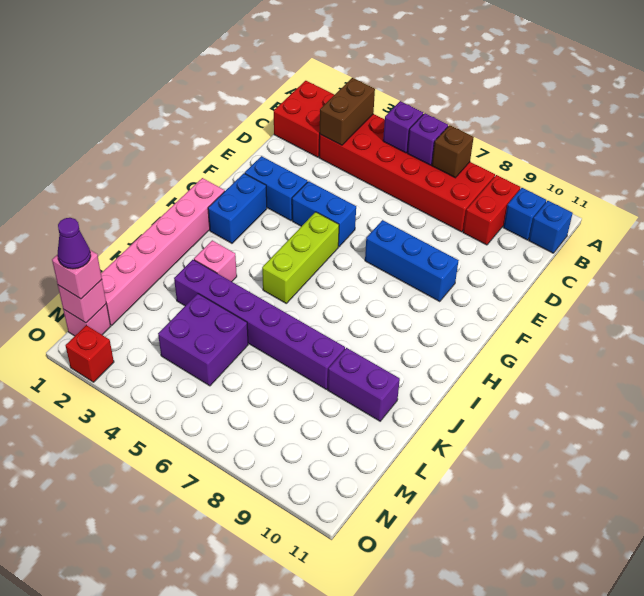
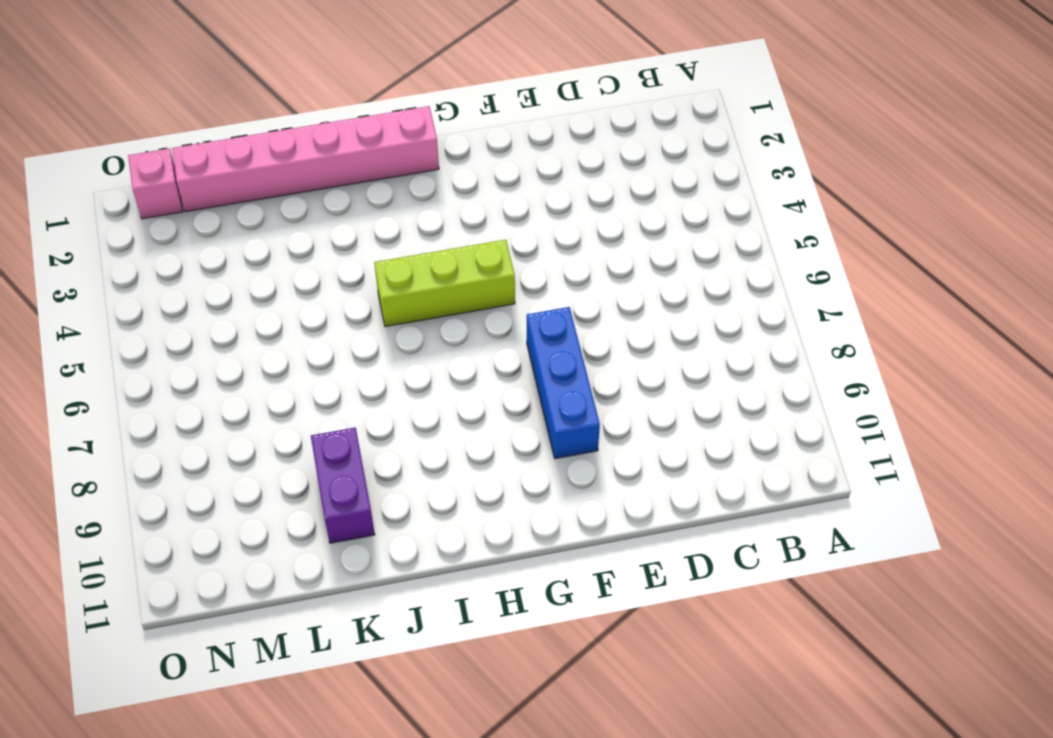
none -> red brick B1:C2 level 1
none -> red brick B3:C8 level 1
none -> red brick B9:C9 level 1

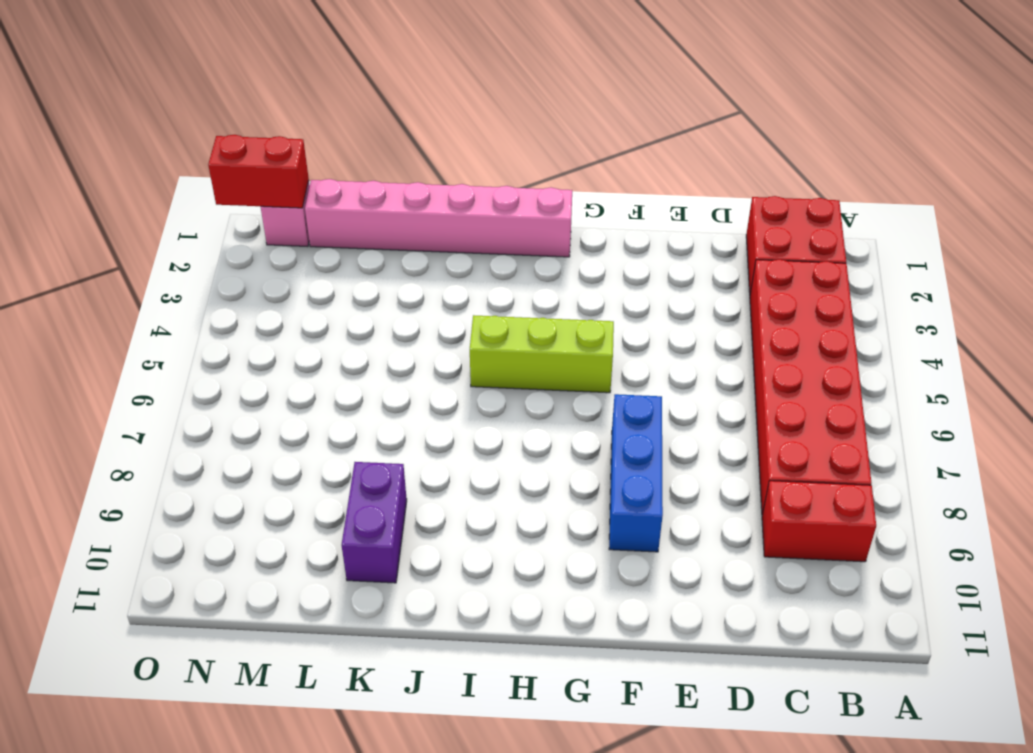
red brick N1:O1 level 2 -> pink brick N1 level 2
none -> blue brick B10 level 1
none -> blue brick B11 level 1
none -> blue brick F2:F3 level 1

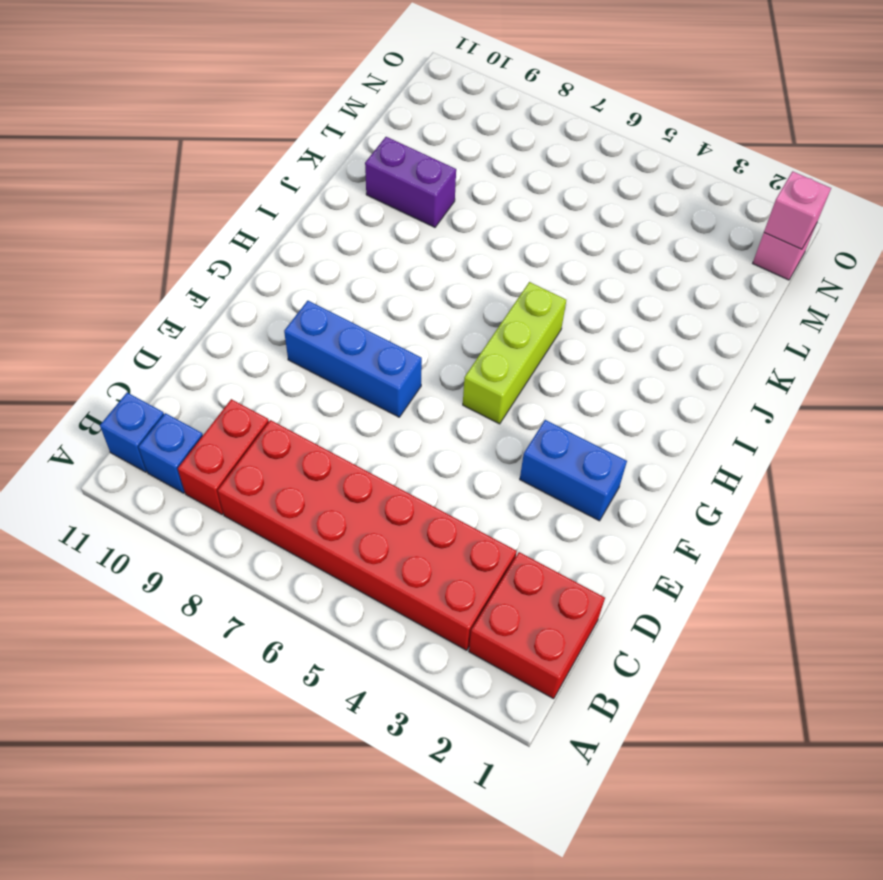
none -> blue brick F4:F5 level 1
none -> blue brick G2:H2 level 1
none -> pink brick H1:M1 level 1

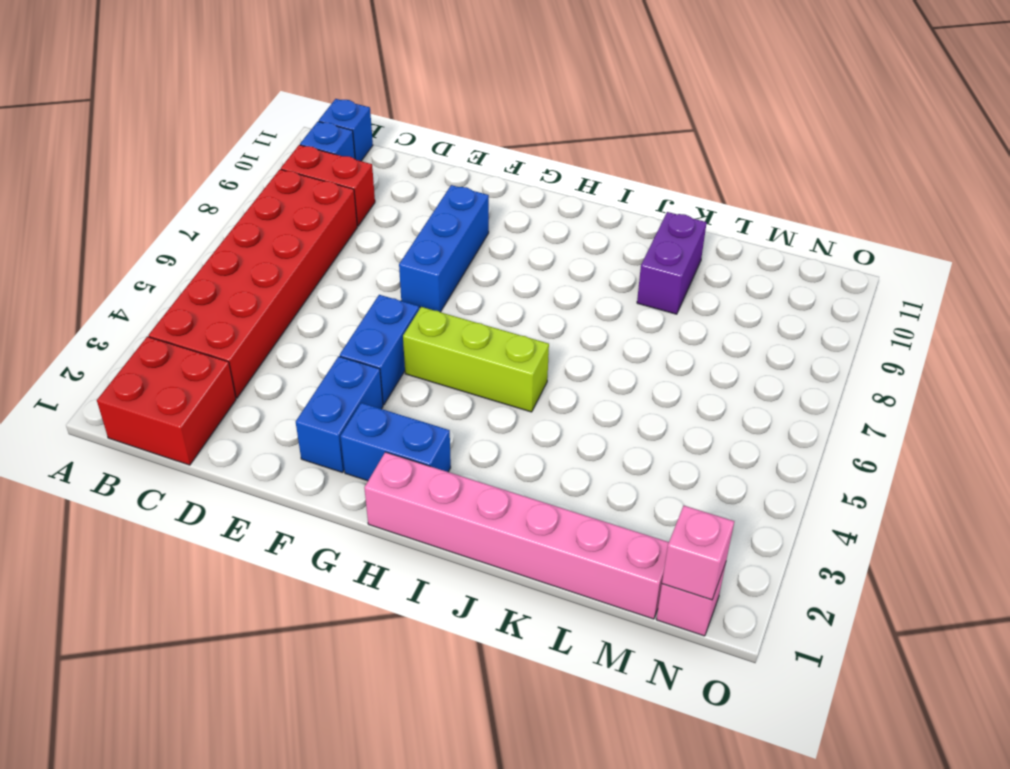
none -> pink brick J3 level 1
none -> purple brick K3:K8 level 1
none -> purple brick L4:M5 level 1

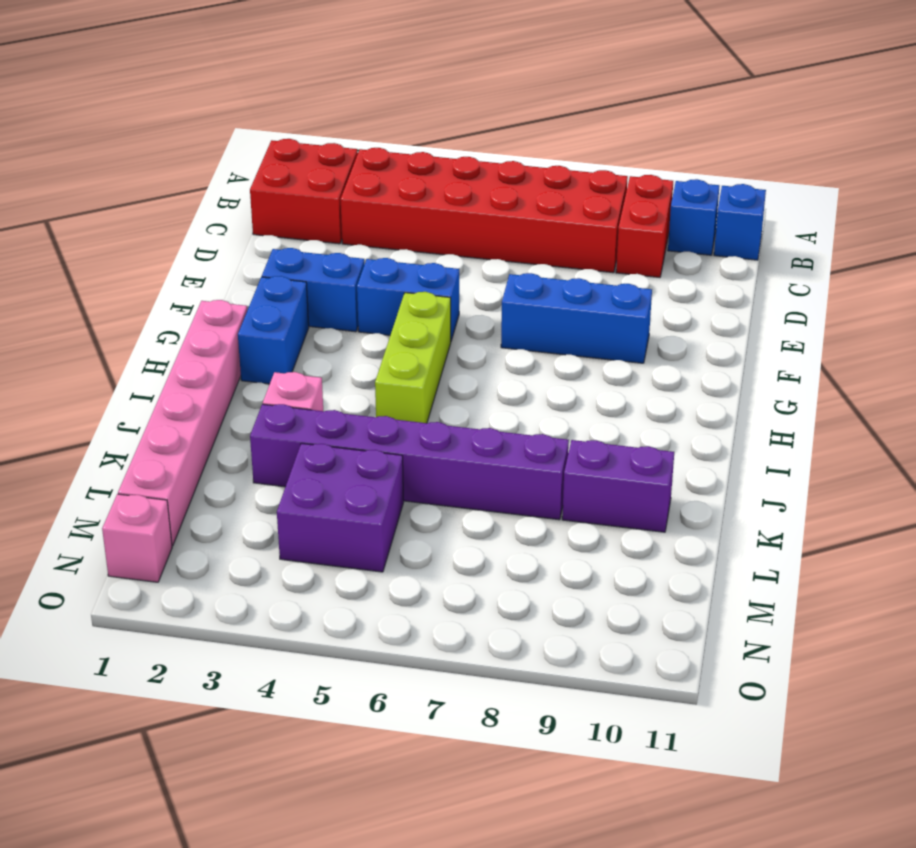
none -> red brick O2 level 1
none -> brown brick B3:C3 level 2
none -> purple brick B5 level 2

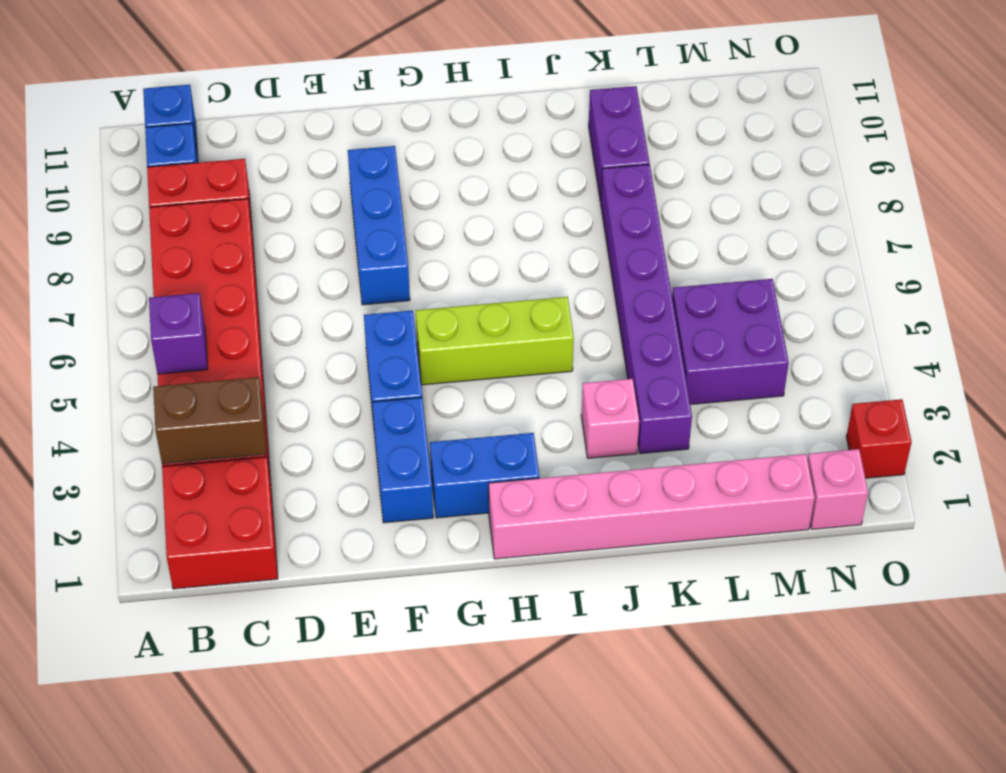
none -> purple brick B6 level 2
none -> brown brick B7 level 2
none -> pink brick N1 level 2

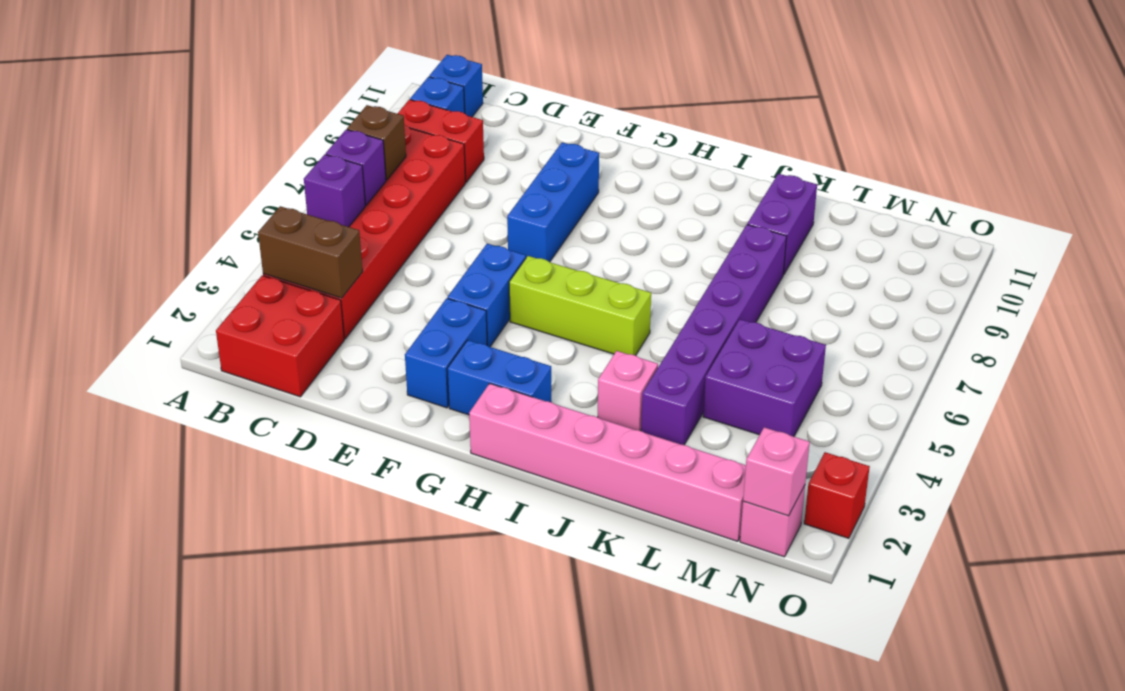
none -> pink brick N1 level 3
none -> purple cone N1 level 4

